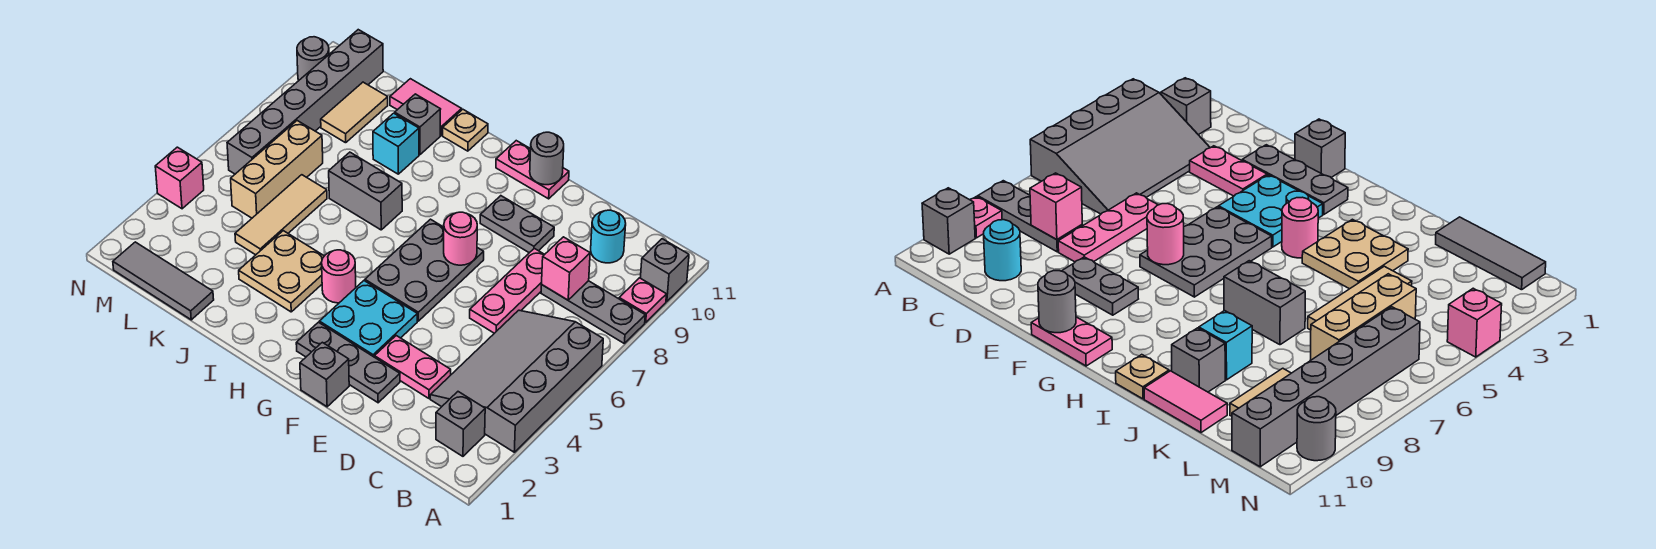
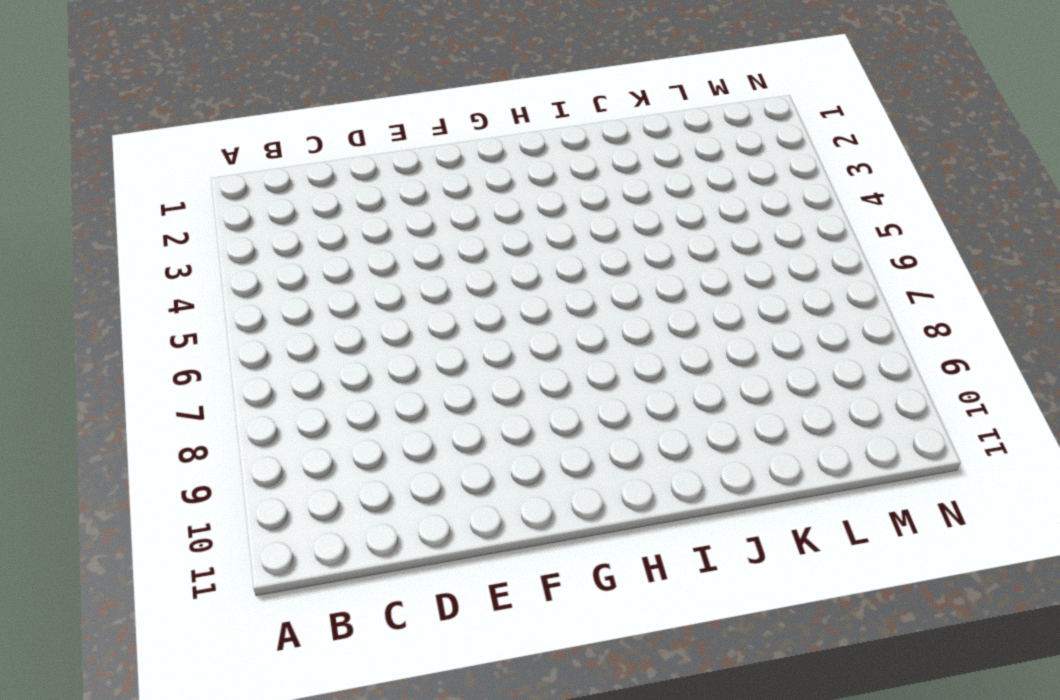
none -> grey slope A3:C6 level 1 top A
none -> grey plate A8:C8 level 1
none -> pink plate A9 level 1
none -> grey brick A10 level 1

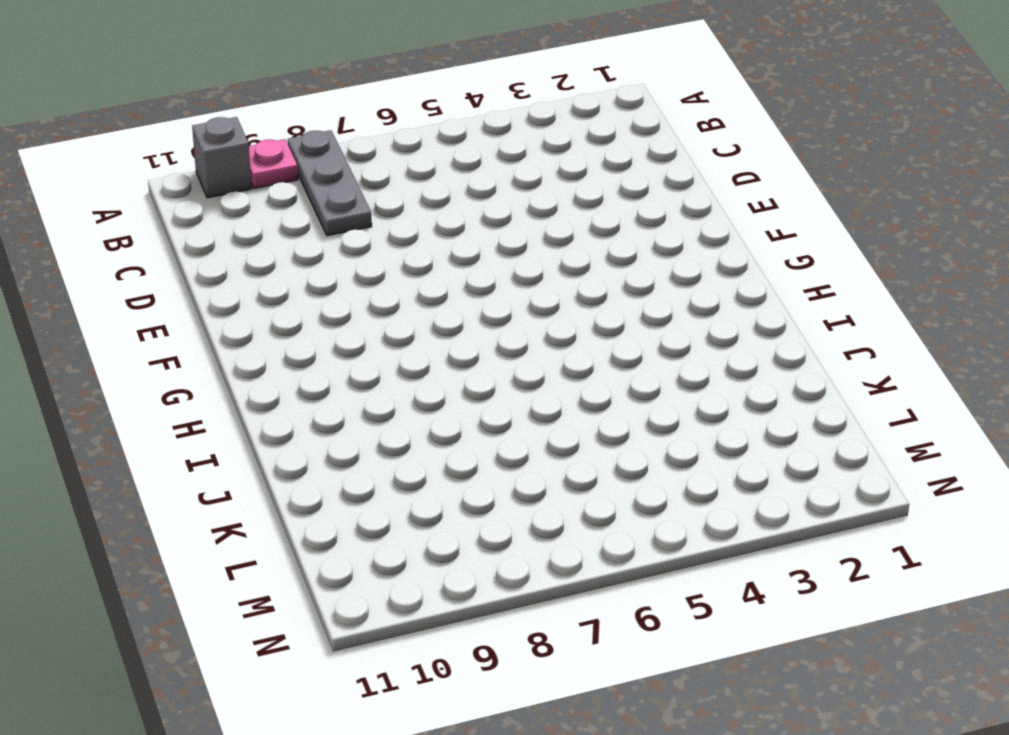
none -> grey slope A3:C6 level 1 top A
none -> grey brick B2 level 1
none -> cyan round brick C10 level 1
none -> pink plate D3:E3 level 1

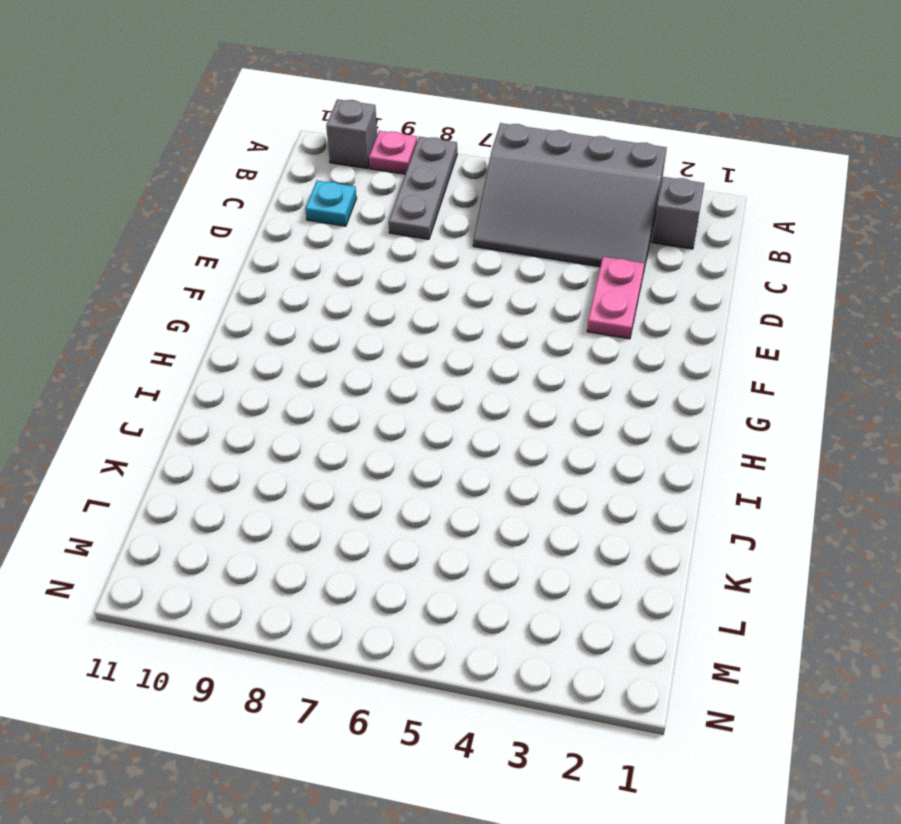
cyan plate C10 level 1 -> cyan round brick C10 level 1
none -> pink plate D6:D8 level 1
none -> grey plate E2:G2 level 1
none -> grey plate E9:F9 level 1
none -> grey brick F1 level 1

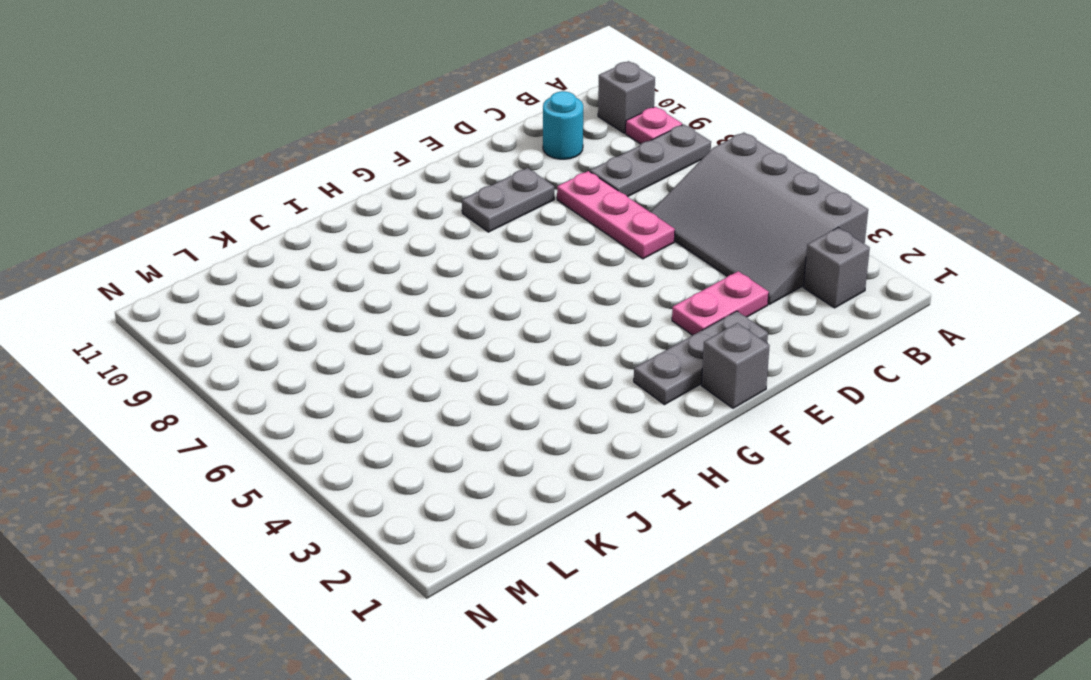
none -> cyan plate F3:G4 level 1
none -> grey plate F5:G7 level 1
none -> pink plate F11:G11 level 1
none -> pink round brick H4 level 1

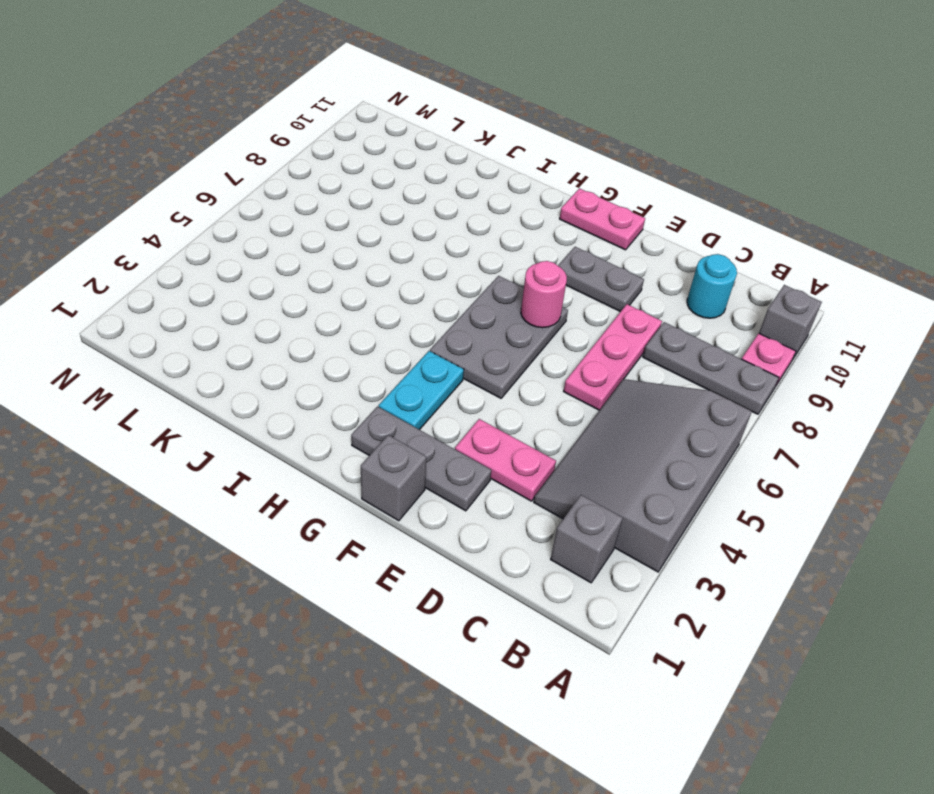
cyan plate G3:G4 level 1 -> cyan plate F3:G4 level 1
none -> pink round brick H4 level 1
none -> tan plate I3:J4 level 1
none -> grey brick I7:J7 level 1
none -> tan plate I11 level 1

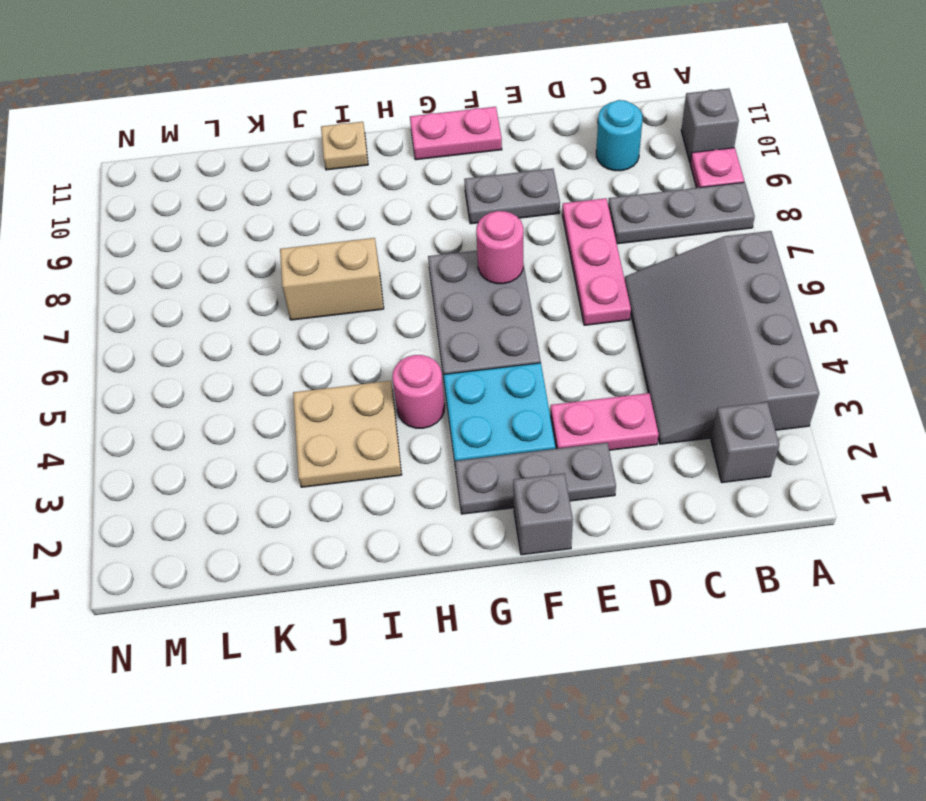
tan brick I7:J7 level 1 -> grey brick I7:J7 level 1
none -> cyan brick J9 level 1
none -> grey brick J10 level 1
none -> pink tile J11:K11 level 1
none -> grey tile K1:M1 level 1

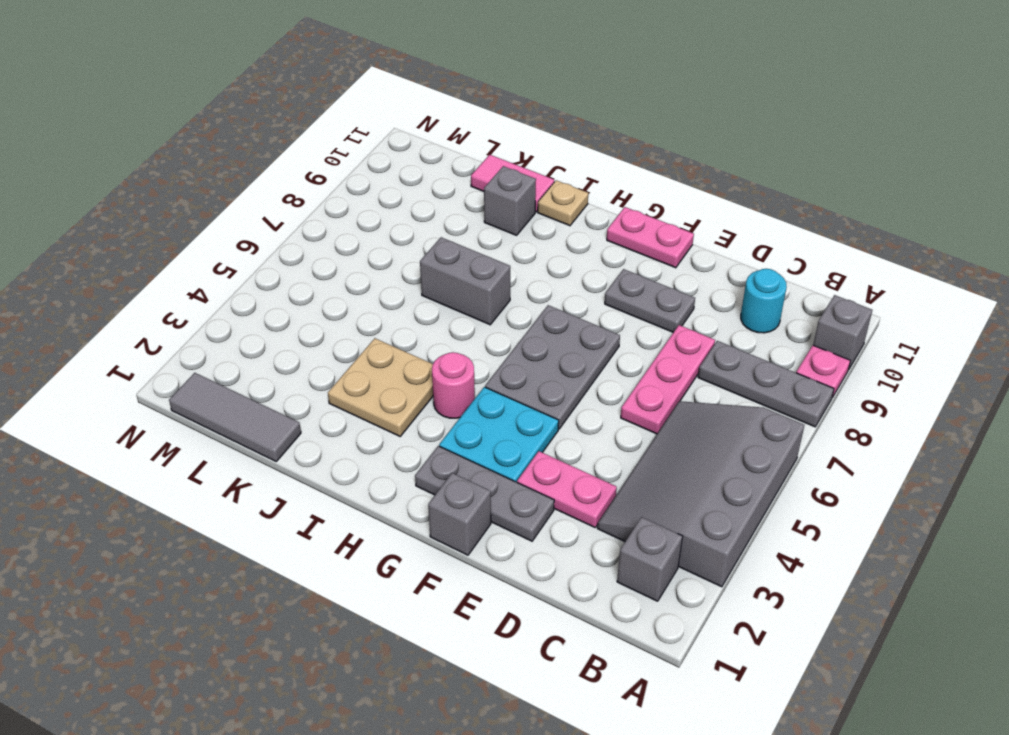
none -> cyan brick J9 level 1
none -> tan tile K4:K6 level 1
none -> tan brick L5:L7 level 1
none -> tan tile L9:L10 level 1

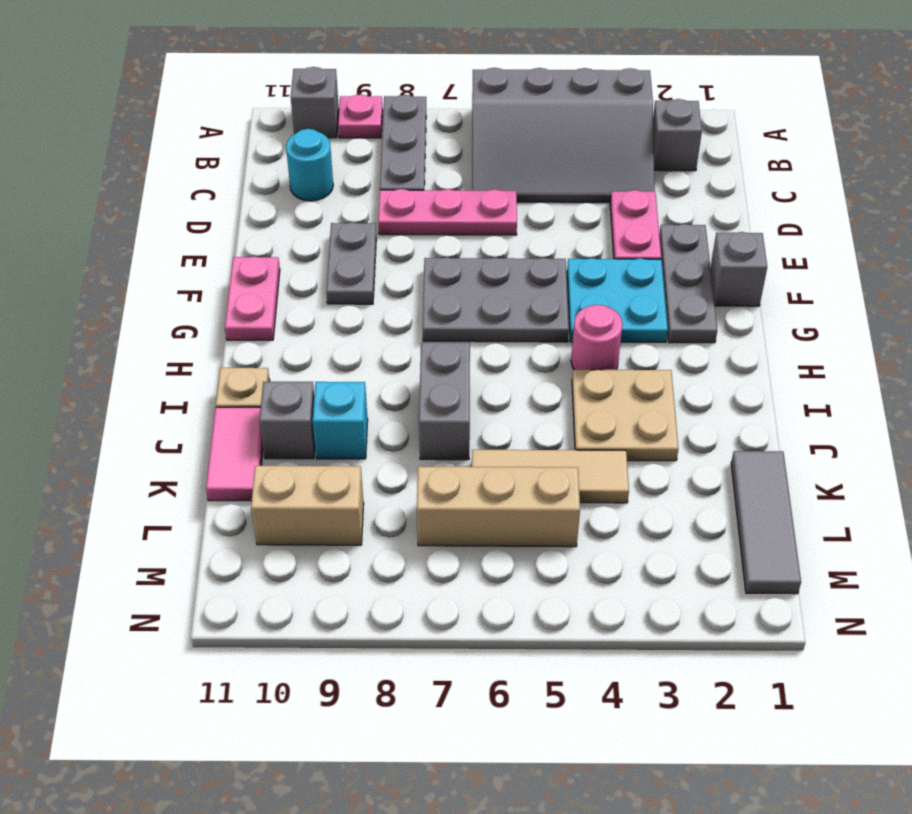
tan brick L9:L10 level 1 -> tan tile L9:L10 level 1
none -> grey brick M6:M11 level 1
none -> pink brick N4 level 1
none -> grey round brick N10 level 1
none -> pink brick C8 level 2

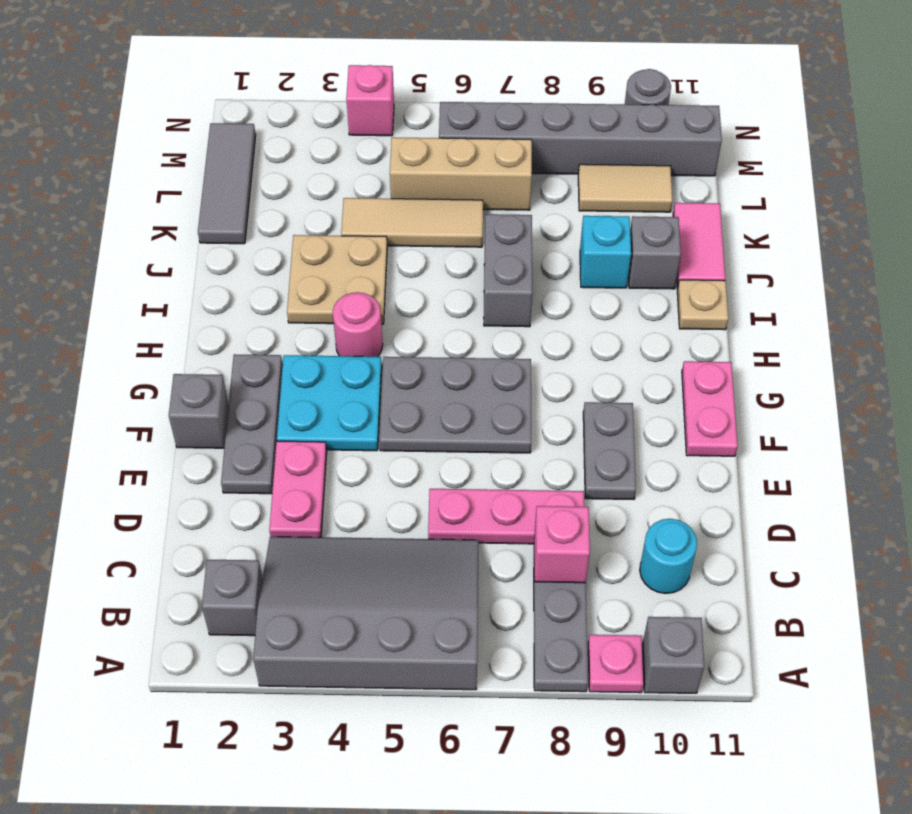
none -> pink round brick F7 level 2
none -> grey round brick F11 level 2

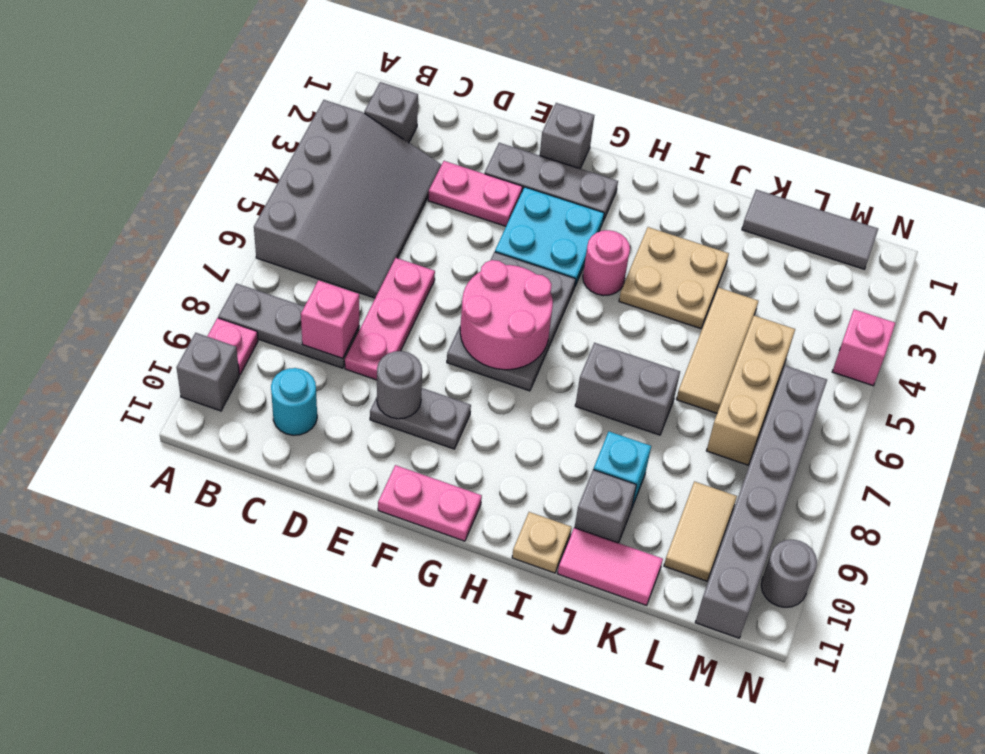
grey round brick E9 level 2 -> grey round brick F11 level 2
pink round brick F6:G7 level 2 -> pink round brick F7 level 2

